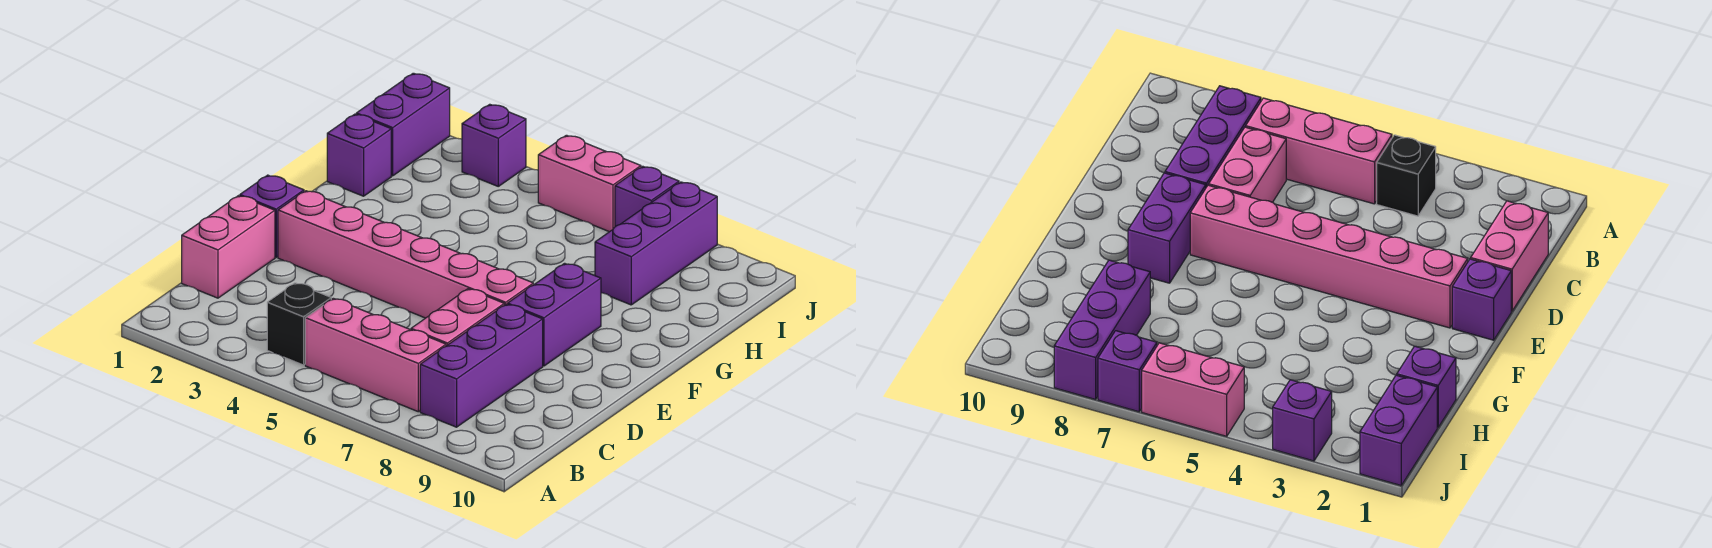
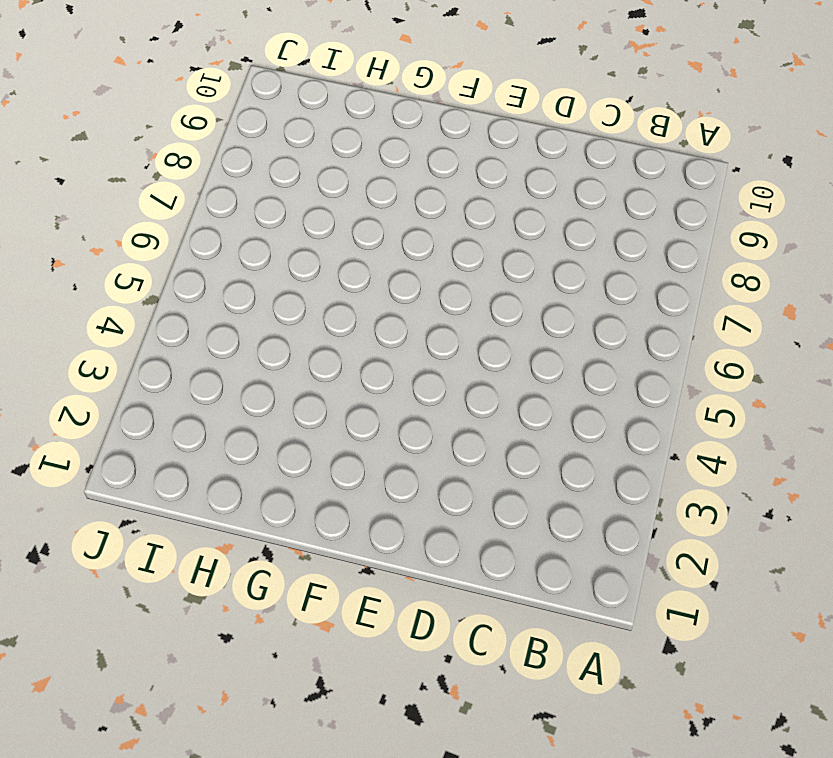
none -> black brick B4 level 1
none -> pink brick B5:B7 level 1
none -> purple brick B8:D8 level 1

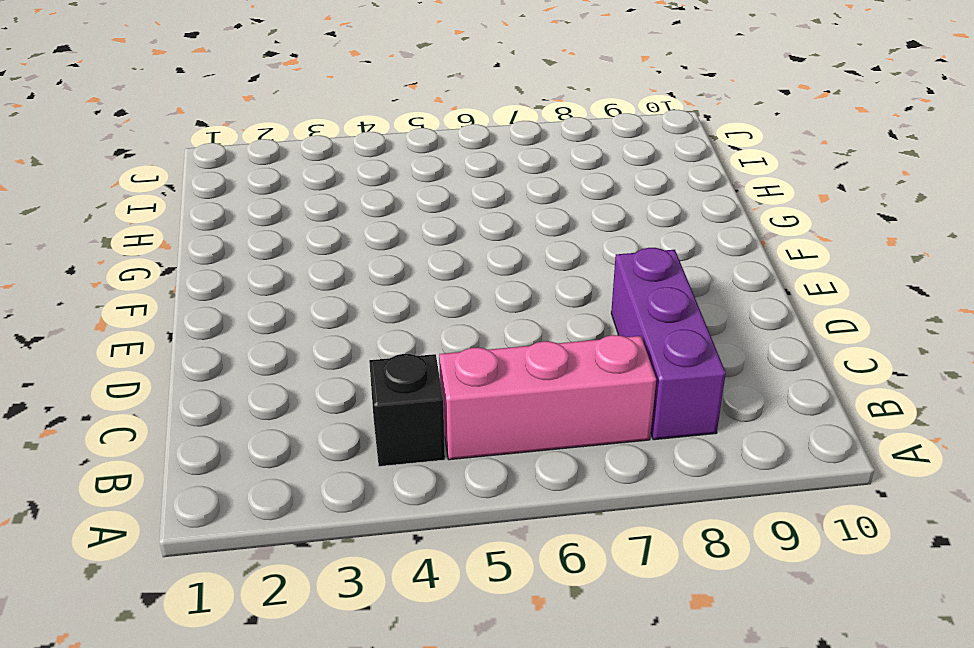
none -> pink brick C1:D1 level 1
none -> pink brick C7:D7 level 1
none -> purple brick E1 level 1

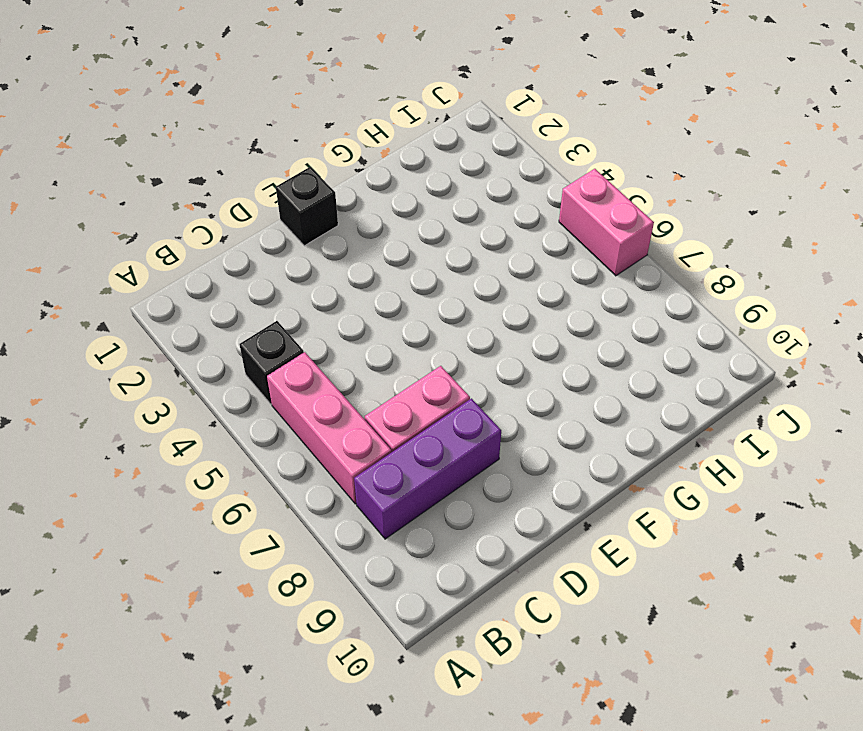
black brick E1 level 1 -> purple brick E1 level 1
none -> pink brick C1:D1 level 1
none -> pink brick E2:E7 level 1
none -> purple brick E8:F8 level 1

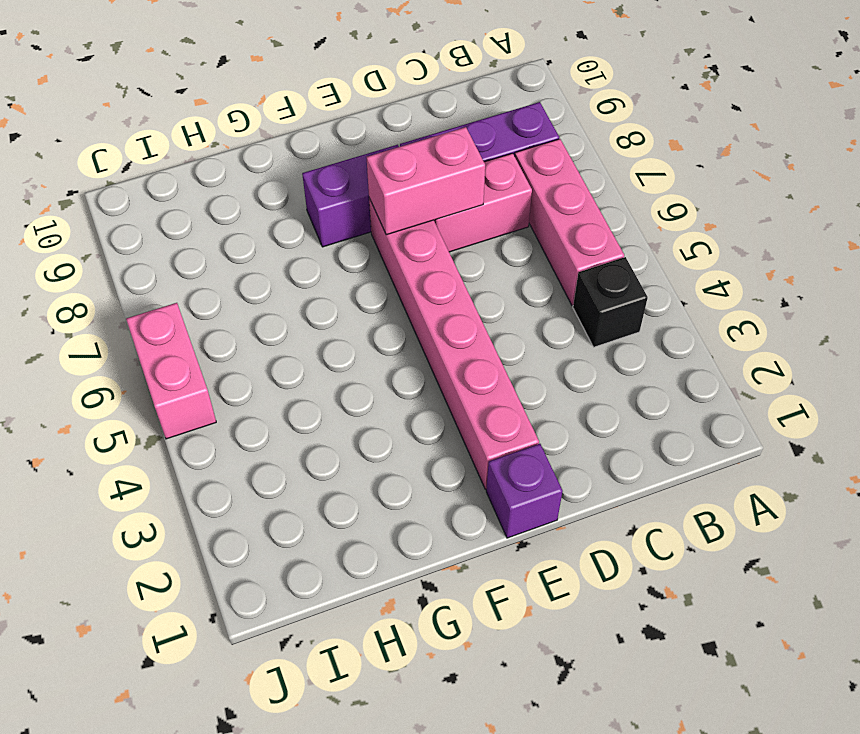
pink brick D7:E7 level 2 -> pink brick C1:D1 level 1
none -> purple brick H1 level 1
none -> purple brick H8:J8 level 1
none -> purple brick I1:J1 level 1

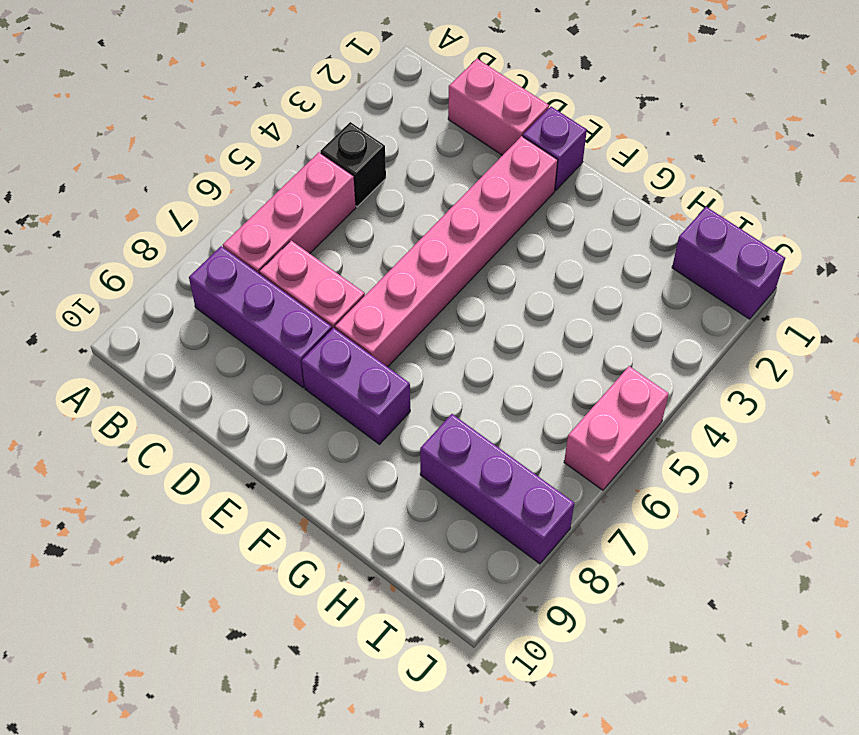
none -> purple brick H1 level 1
none -> purple brick J3 level 1
none -> purple brick J7 level 1

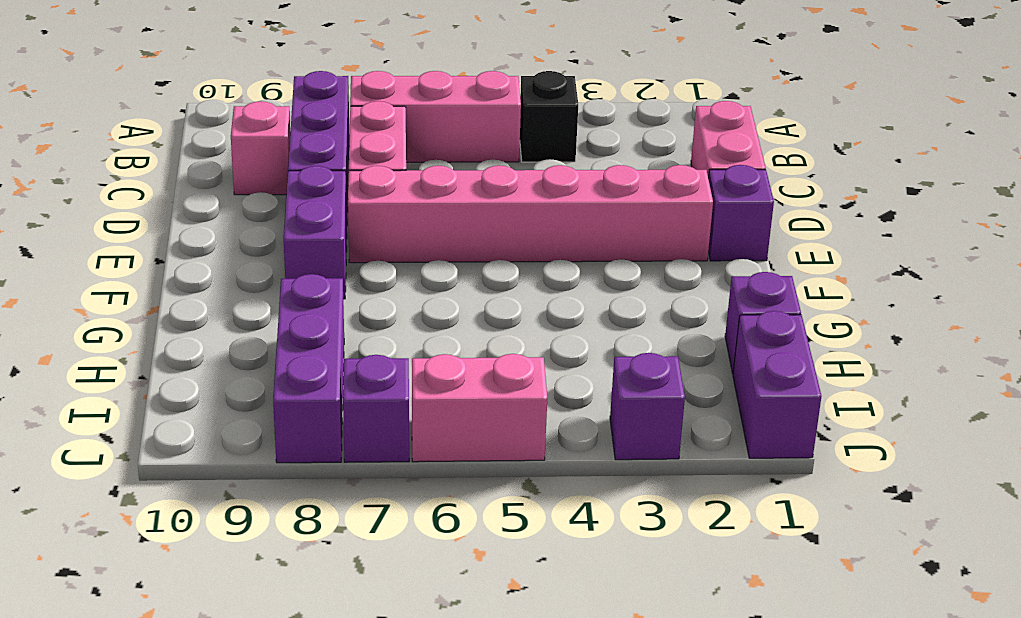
pink brick C9 level 1 -> none

